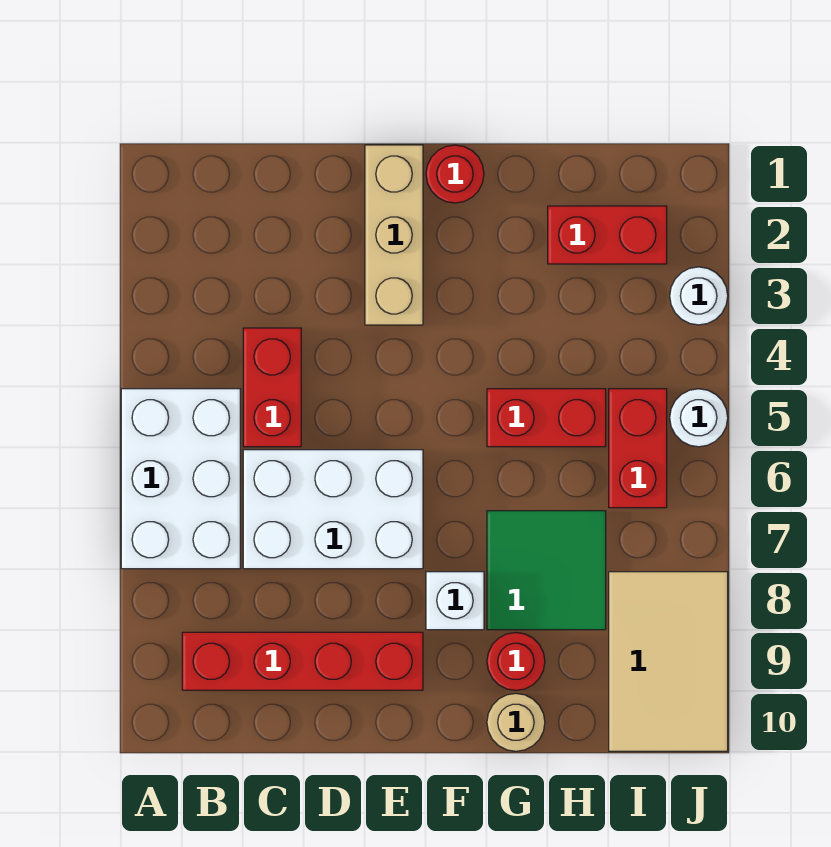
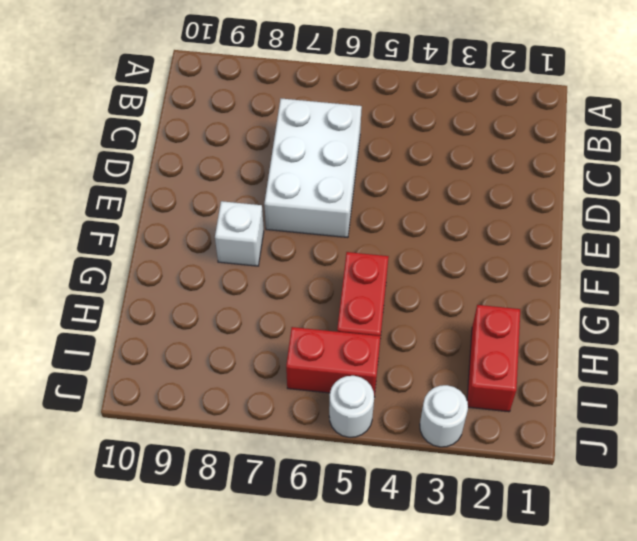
none -> white brick A5:B7 level 1
none -> red brick B9:E9 level 1
none -> red brick C4:C5 level 1

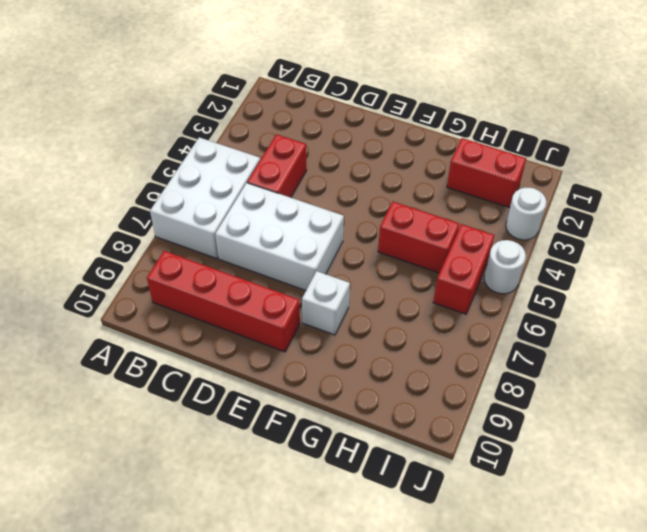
none -> tan brick E1:E3 level 1
none -> red round brick F1 level 1
none -> green tile G7:H8 level 1

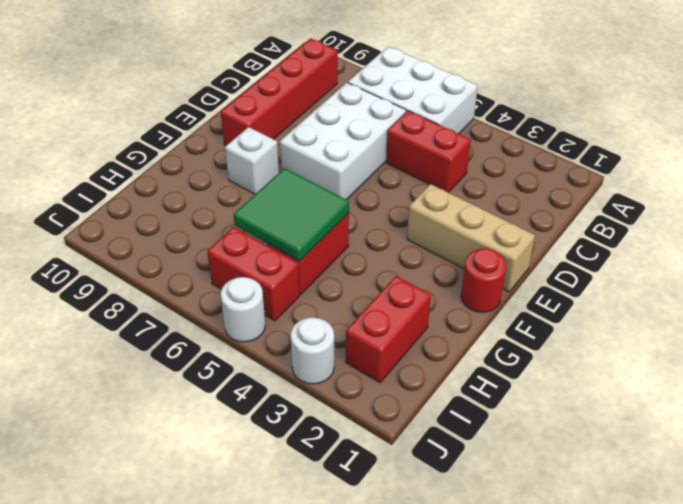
green tile G5:H6 level 2 -> green tile G7:H8 level 1
none -> red round brick G9 level 1
none -> tan round brick G10 level 1
none -> tan tile I8:J10 level 1

